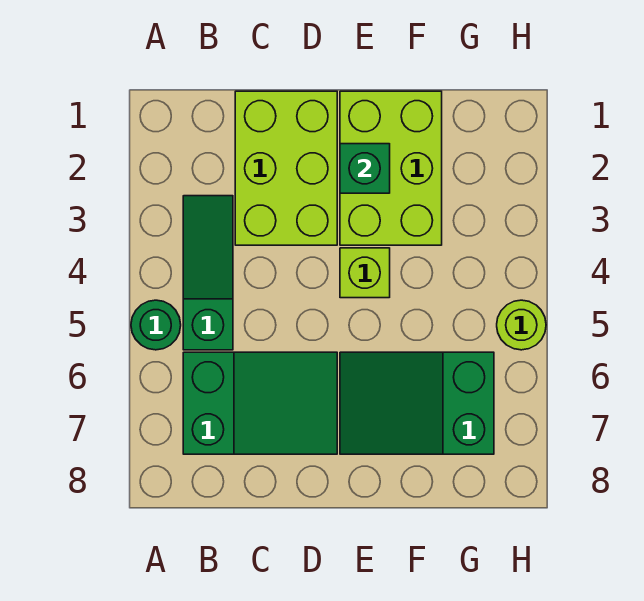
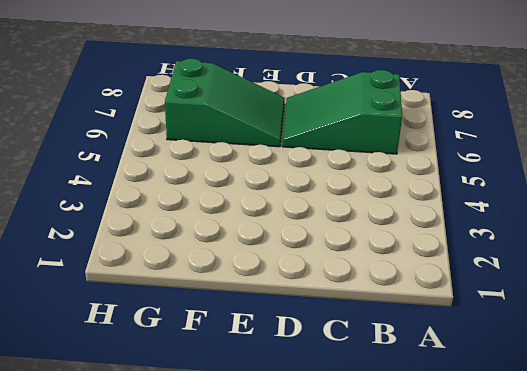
none -> green round brick A5 level 1
none -> green slope B3:B5 level 1 top 5

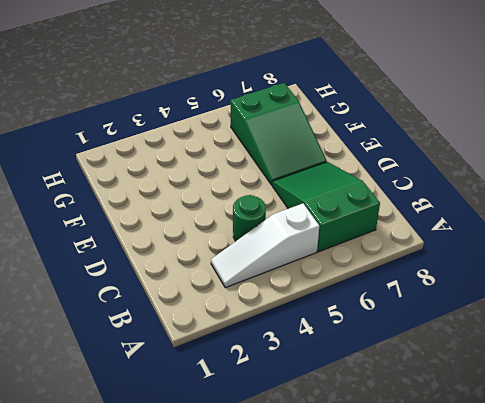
white slope B3:B5 level 1 top 5 -> green slope B3:B5 level 1 top 5
green round brick C4 level 1 -> green round brick A5 level 1
none -> lime brick C1:D3 level 1
none -> lime brick E1:F3 level 1

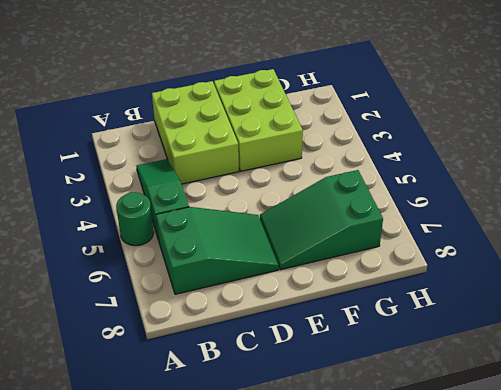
none -> lime brick E4 level 1
none -> lime round brick H5 level 1

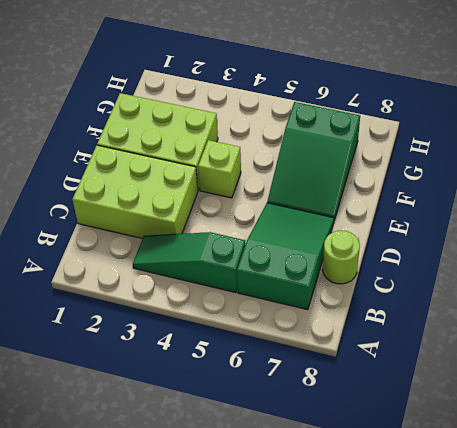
lime round brick C8 level 1 -> lime round brick H5 level 1
none -> green round brick A5 level 1
none -> green brick E2 level 2

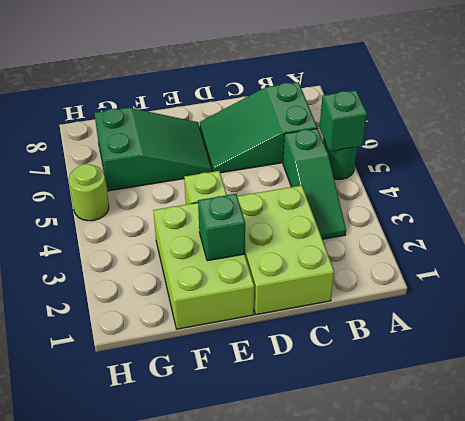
green brick A5 level 2 -> none

